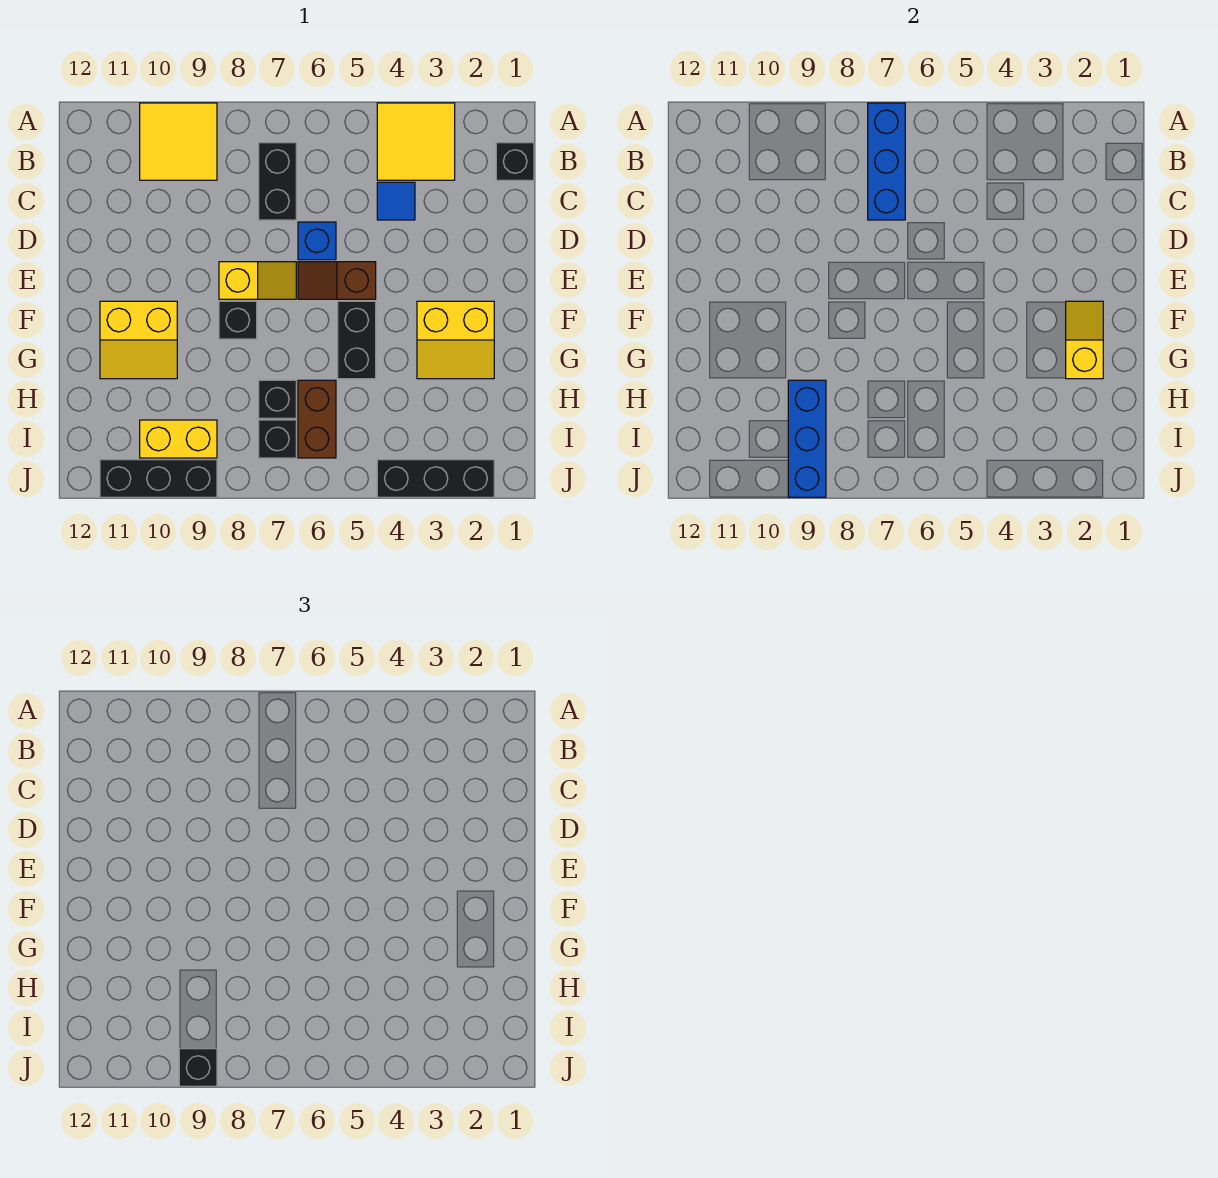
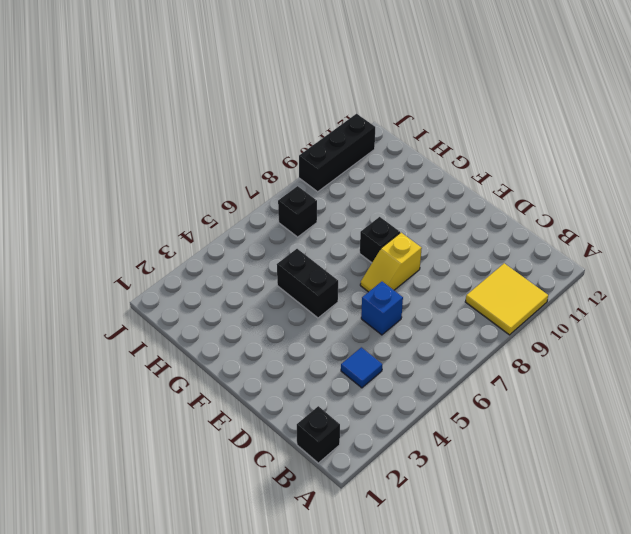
none -> yellow tile A3:B4 level 1
none -> black brick B7:C7 level 1
none -> brown slope E5:E6 level 1 top 5

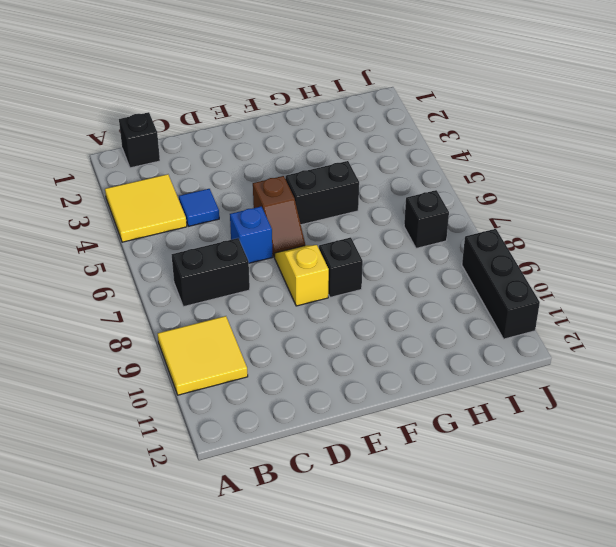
none -> yellow slope F2:G3 level 1 top F
none -> yellow slope F10:G11 level 1 top F
none -> brown brick H6:I6 level 1

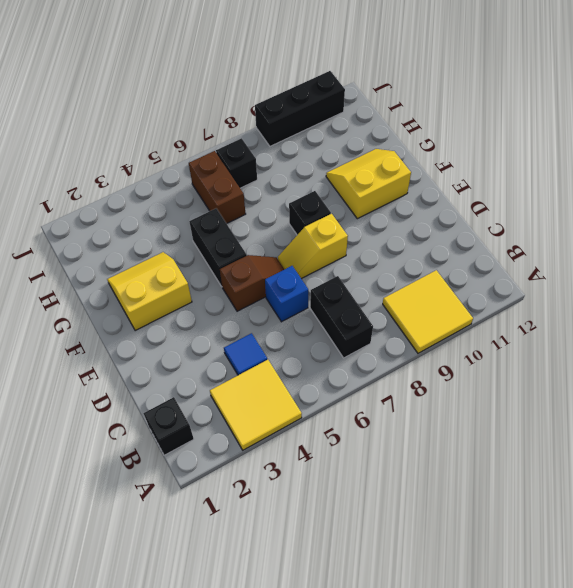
none -> black brick H7 level 1
none -> yellow brick I9:I10 level 1
none -> black brick J2:J4 level 1

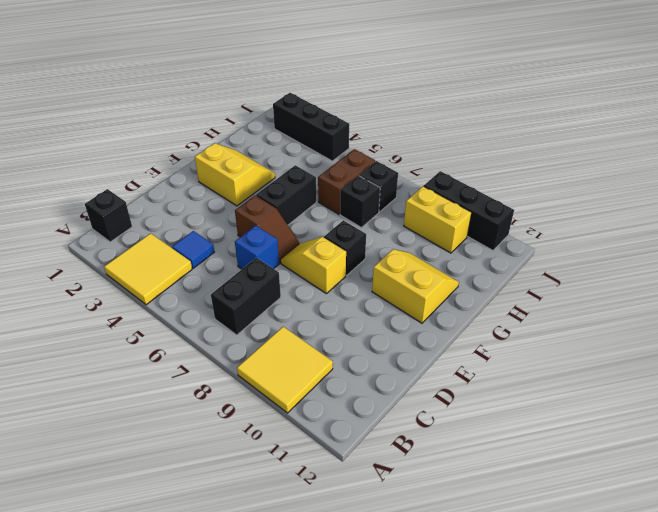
none -> blue brick A7:C7 level 2
none -> yellow slope F2:G2 level 2 top G
none -> blue brick H9:J9 level 2

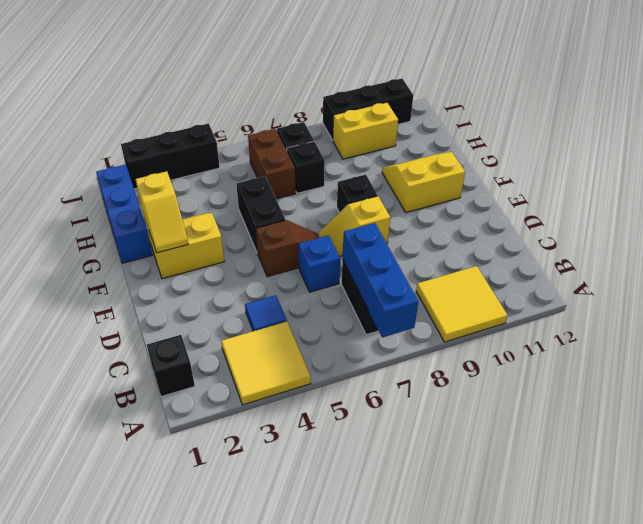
blue brick G1:I1 level 1 -> blue brick H9:J9 level 2
none -> black brick J9 level 3

